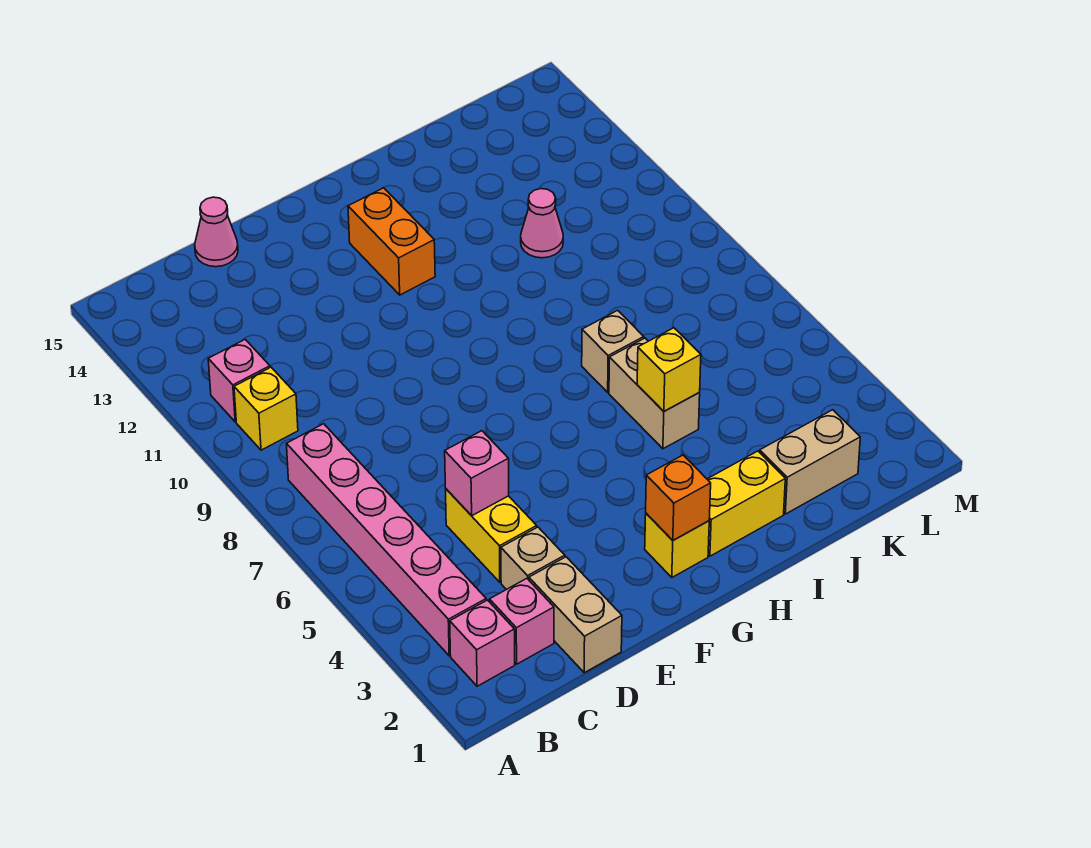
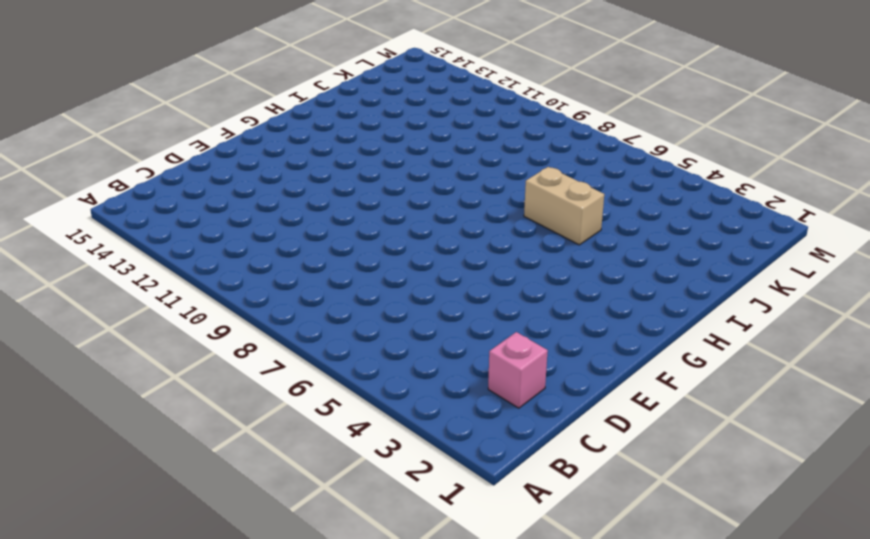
none -> pink brick B2 level 1
none -> pink brick B3:B8 level 1
none -> yellow brick B10 level 1

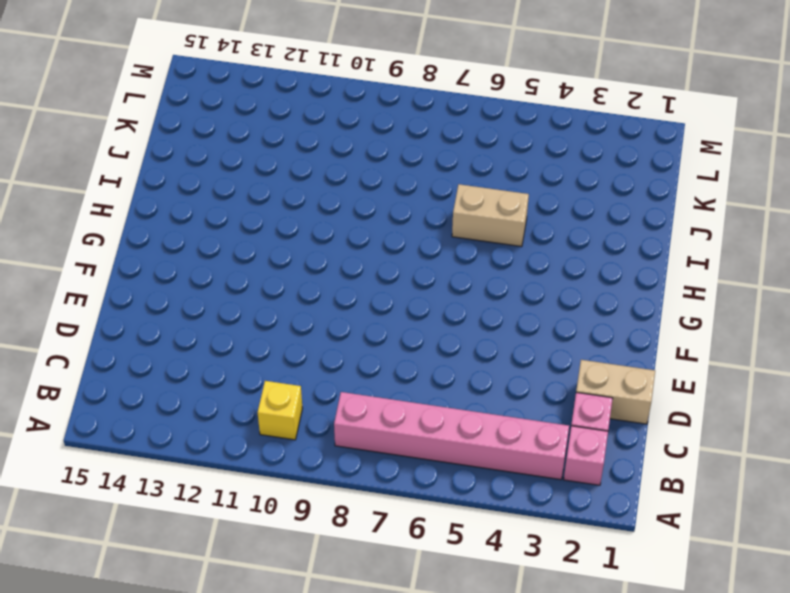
none -> pink brick B11 level 1
none -> tan brick D3 level 1
none -> yellow brick D4:D5 level 1

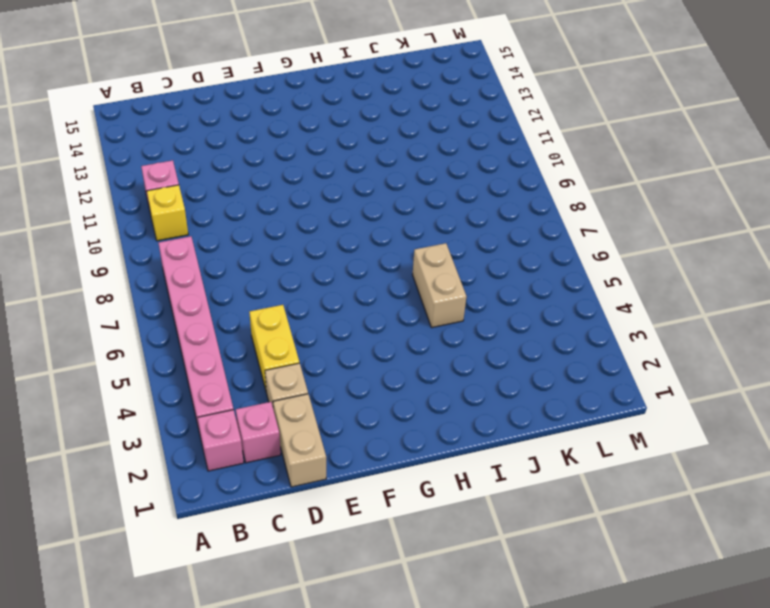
none -> pink cone D15 level 1
none -> yellow brick G2 level 1
none -> orange brick G12:G13 level 1

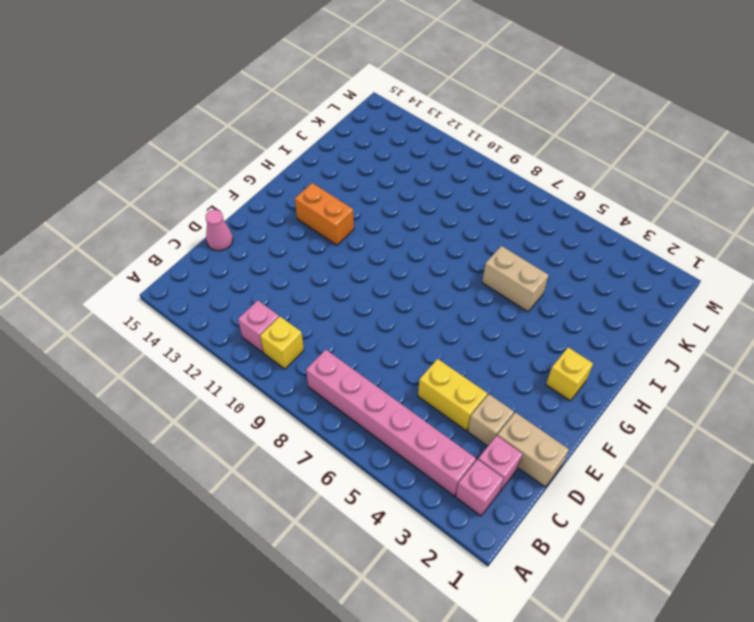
none -> yellow brick H2:I2 level 1
none -> tan brick I7 level 1
none -> tan brick J2:K2 level 1

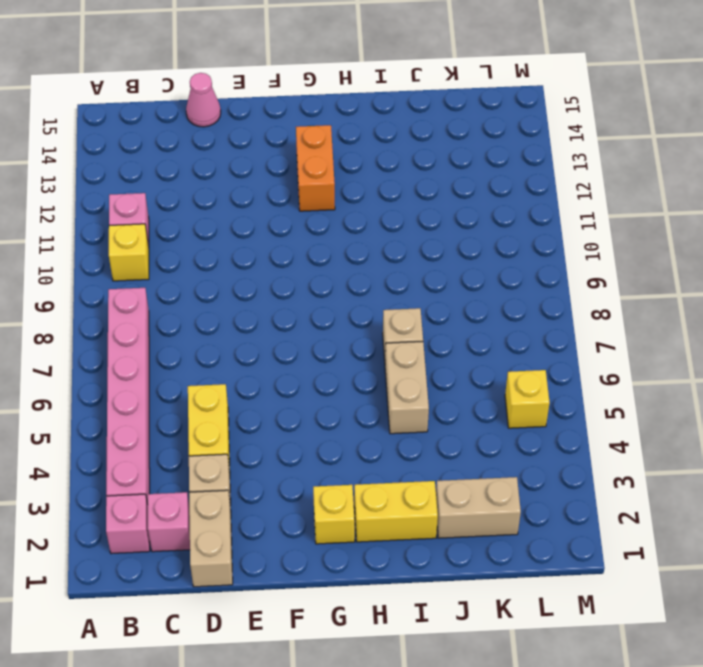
yellow brick L5 level 1 -> yellow brick I5 level 2
none -> pink cone J11 level 1
none -> pink brick D5 level 2
none -> orange brick G2 level 2

